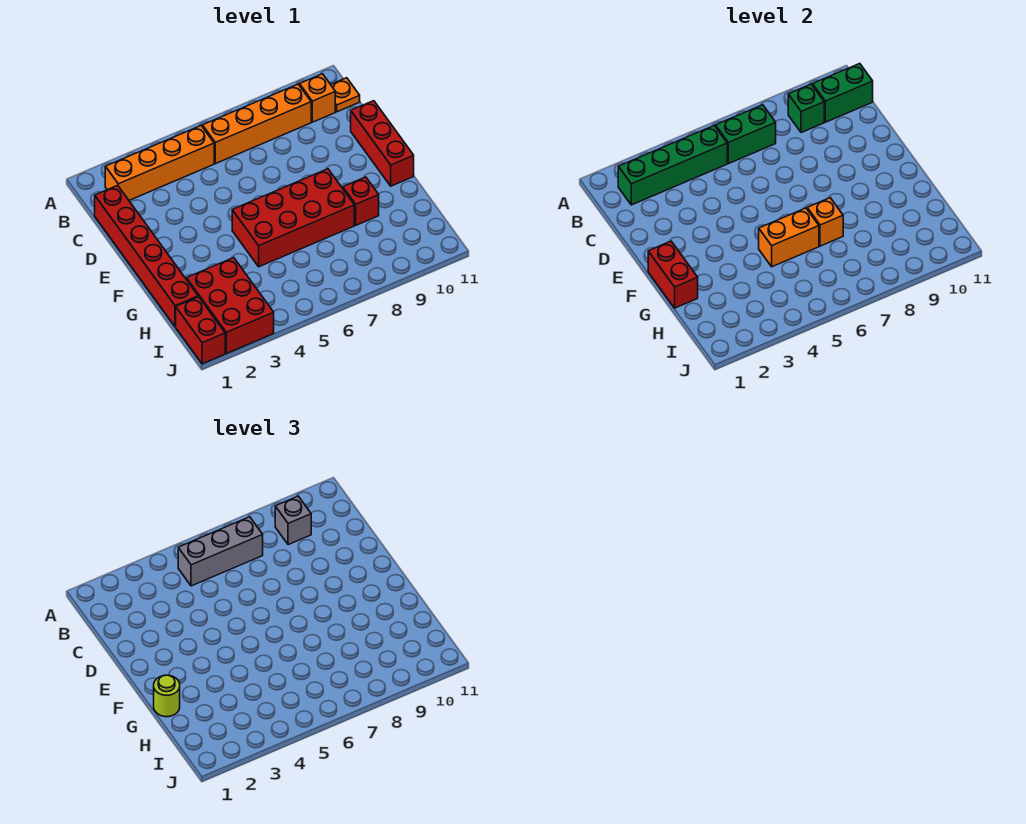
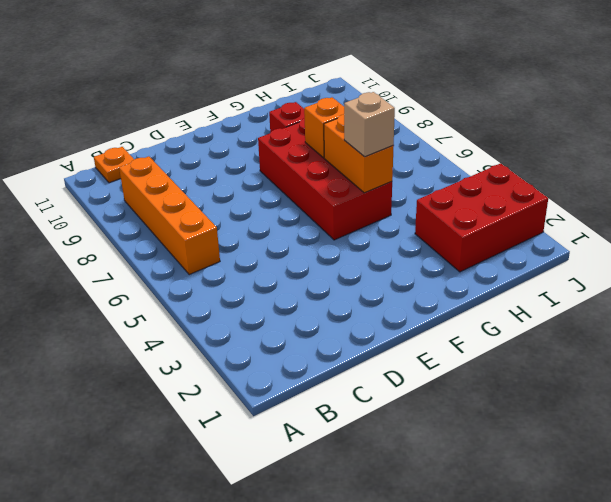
tan brick G5 level 3 -> none
none -> orange brick B2:B5 level 1
none -> orange brick B10 level 1
none -> red brick C1:H1 level 1

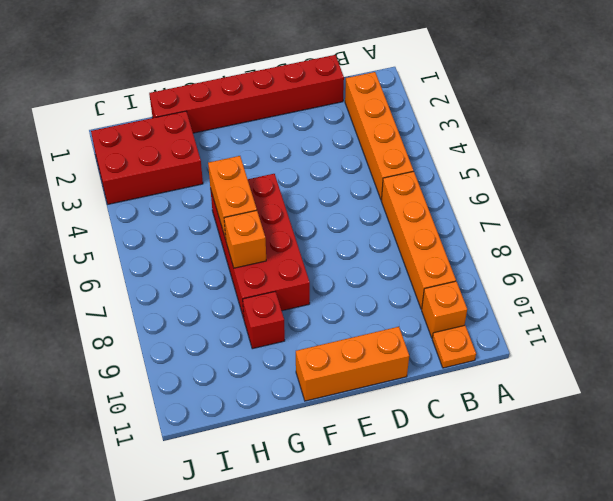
orange brick D11:F11 level 1 -> red brick D11:F11 level 1
none -> red brick I1:J1 level 1
none -> green brick B2:B5 level 2
none -> green brick B6:B7 level 2

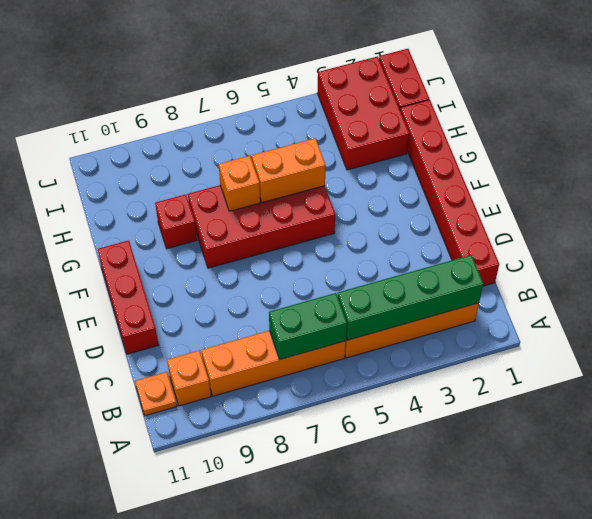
none -> green brick B9 level 2
none -> green brick B10:B11 level 2
none -> red brick F1:G1 level 2

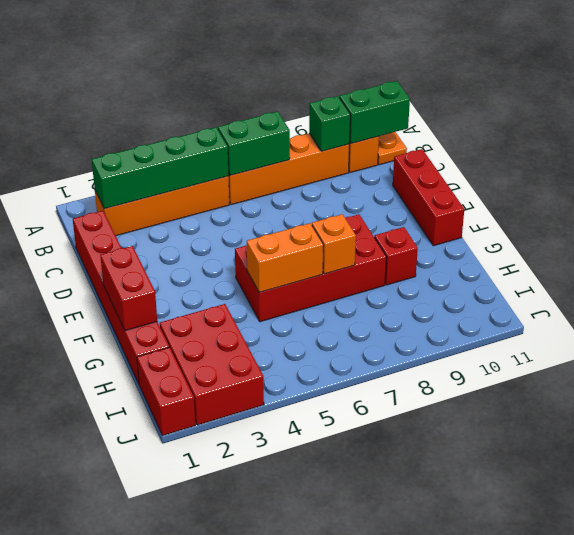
none -> grey brick B5:B7 level 3
none -> grey brick B9 level 3
none -> lime round brick G1 level 3

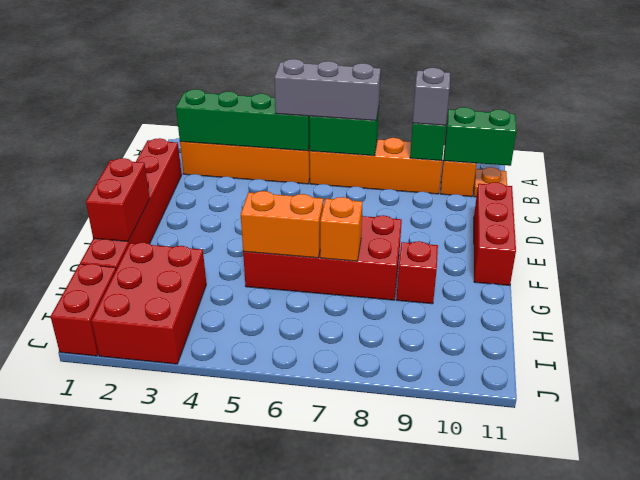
none -> lime round brick G1 level 3

